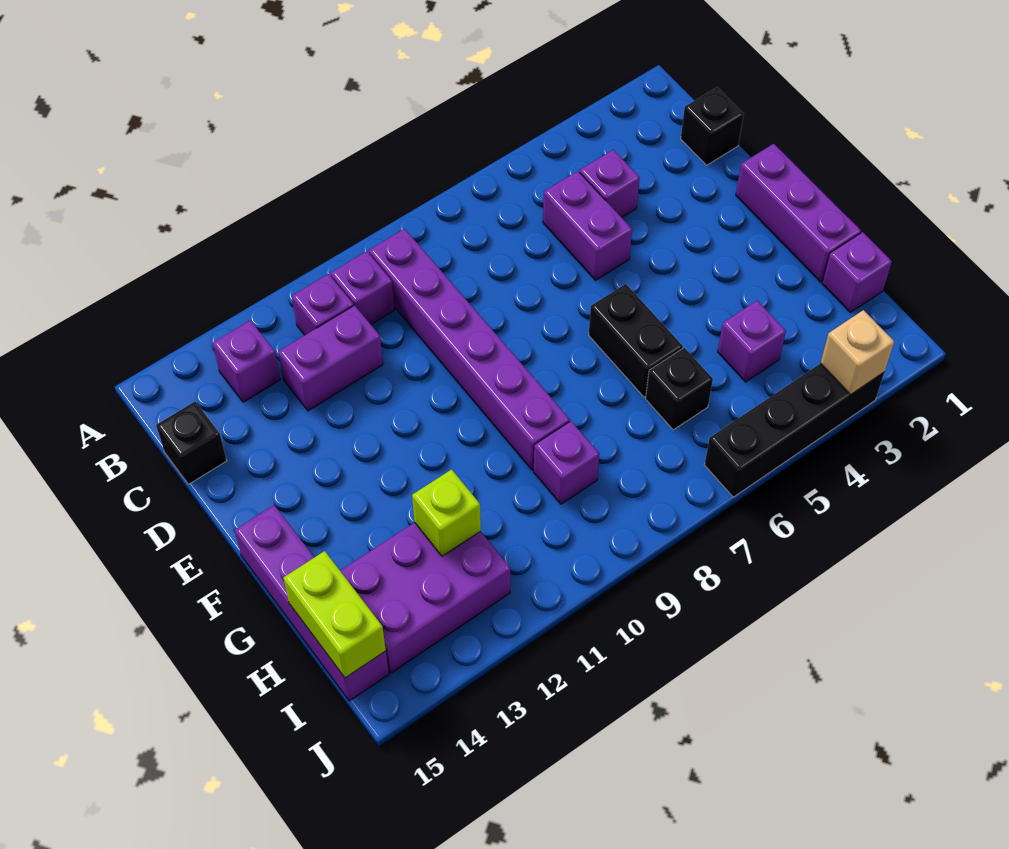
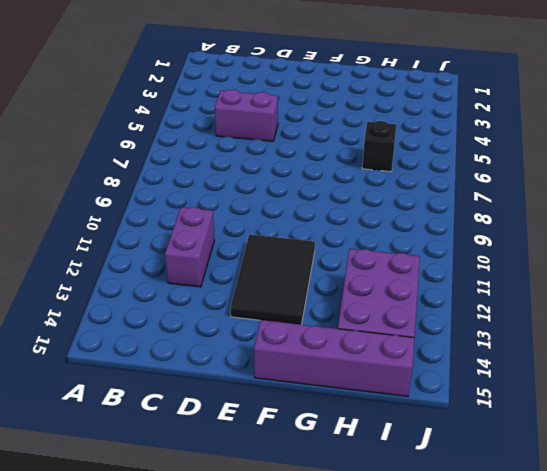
black tile E11:F13 level 1 -> none
none -> purple brick B9:G9 level 1
none -> purple brick B10 level 1
none -> purple brick B11 level 1

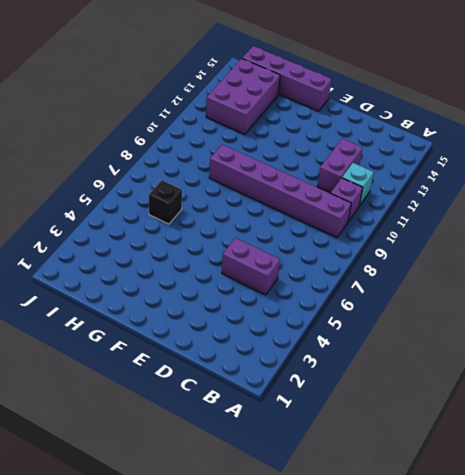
cyan brick B11 level 1 -> purple brick B11 level 1
none -> purple brick B13 level 1
none -> black brick C1 level 1
none -> purple brick C4 level 1

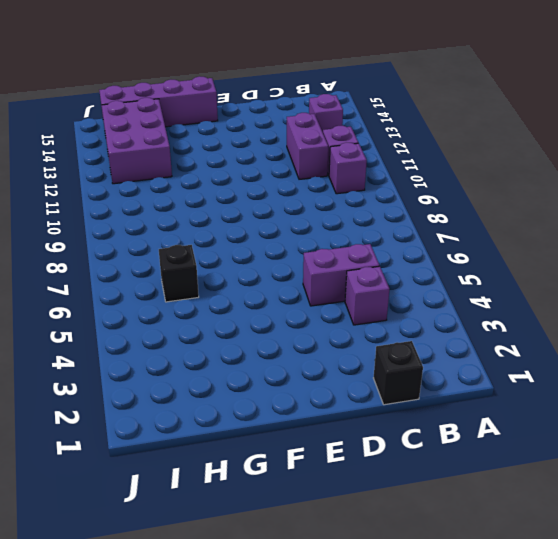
none -> purple brick B9:G9 level 1
none -> black brick C15 level 1
none -> purple brick E1:G1 level 1

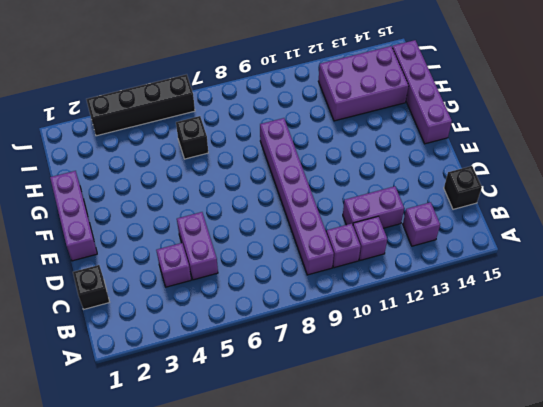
none -> black brick F6:G6 level 1
none -> purple brick H1 level 1
none -> purple brick H4 level 1

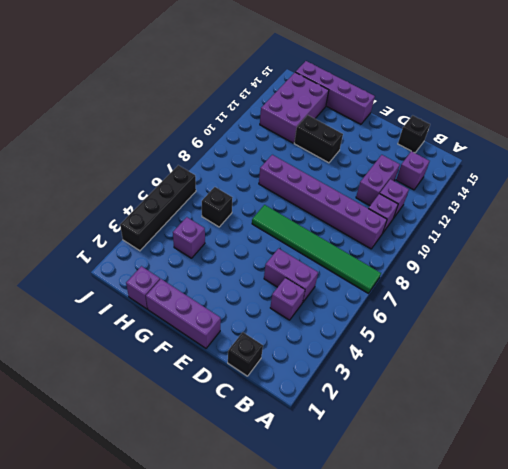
green tile A7:F7 level 1 -> none
black brick F12:G12 level 1 -> black brick F6:G6 level 1
none -> purple brick H9 level 1
none -> lime brick H12 level 2
none -> lime brick H15:I15 level 2

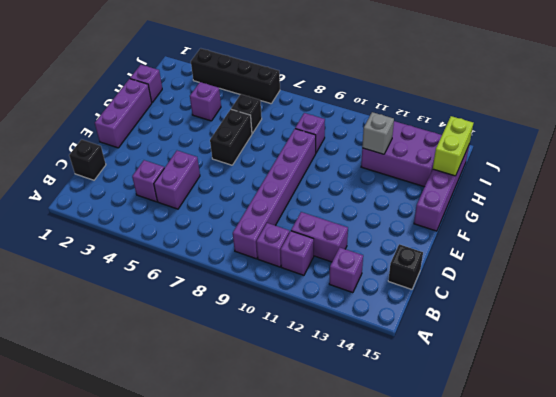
grey brick H12 level 2 -> lime brick H12 level 2
none -> tan brick J3 level 2

